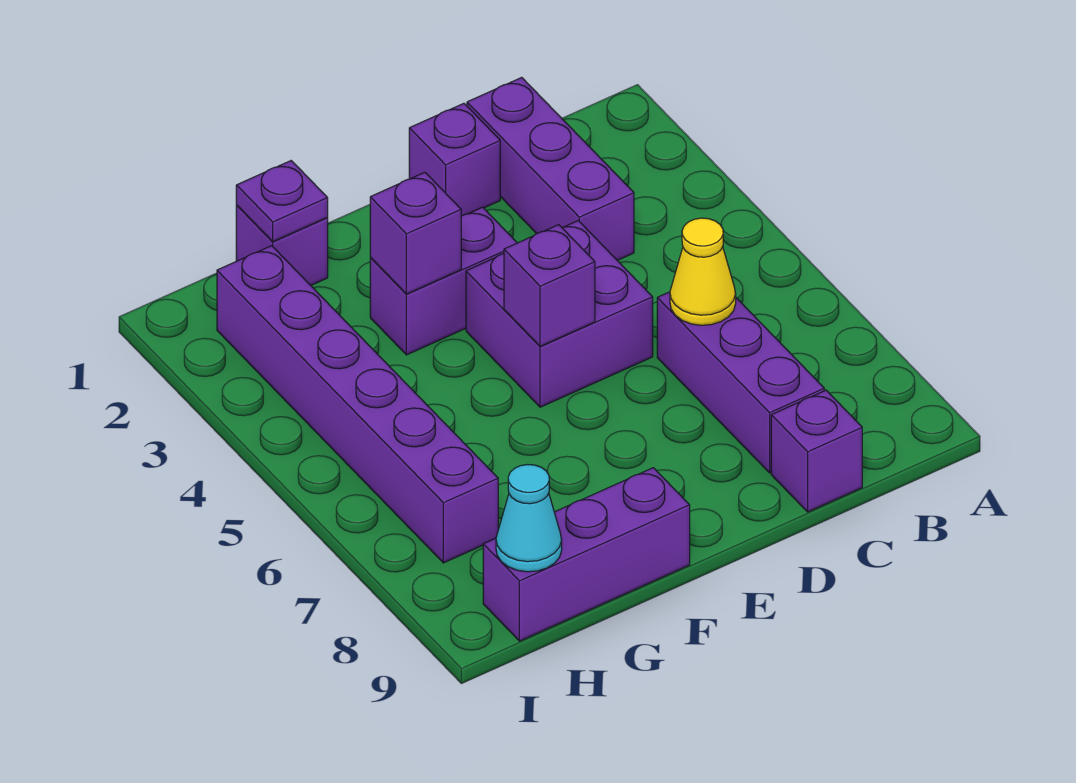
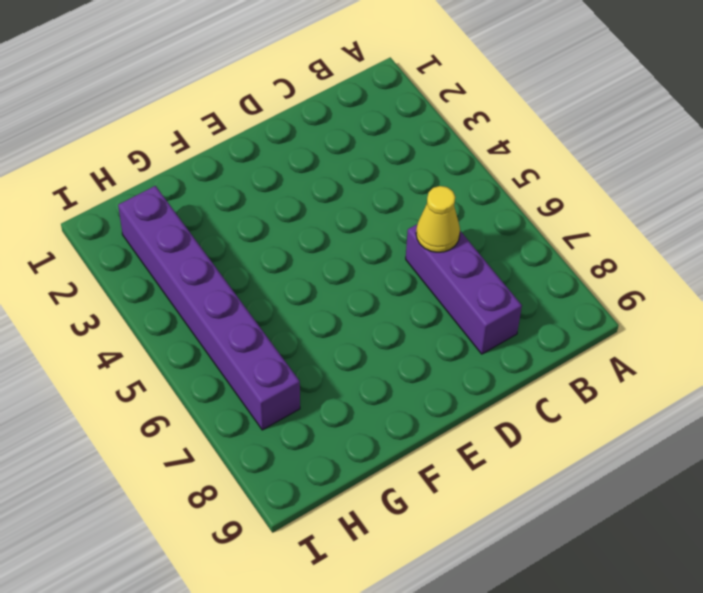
none -> purple brick C1:C3 level 1
none -> purple brick C9 level 1
none -> purple brick D1 level 1

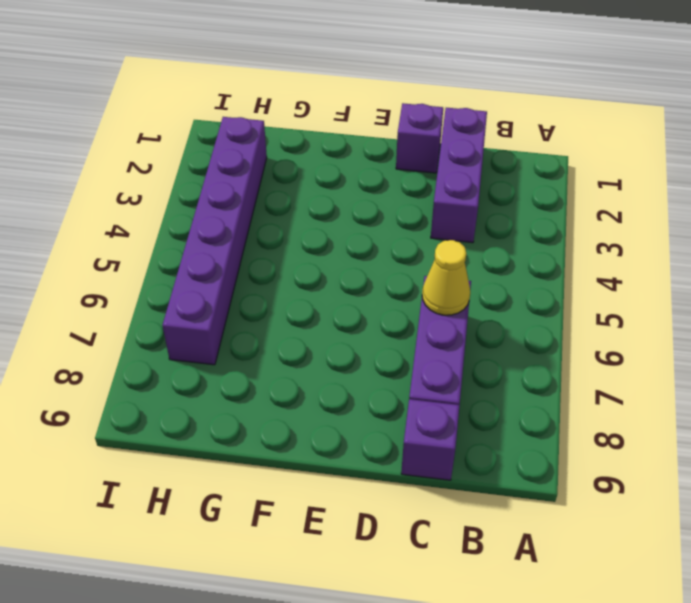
none -> purple brick D4:E5 level 1
none -> purple brick E3:F3 level 1
none -> purple brick F9:H9 level 1

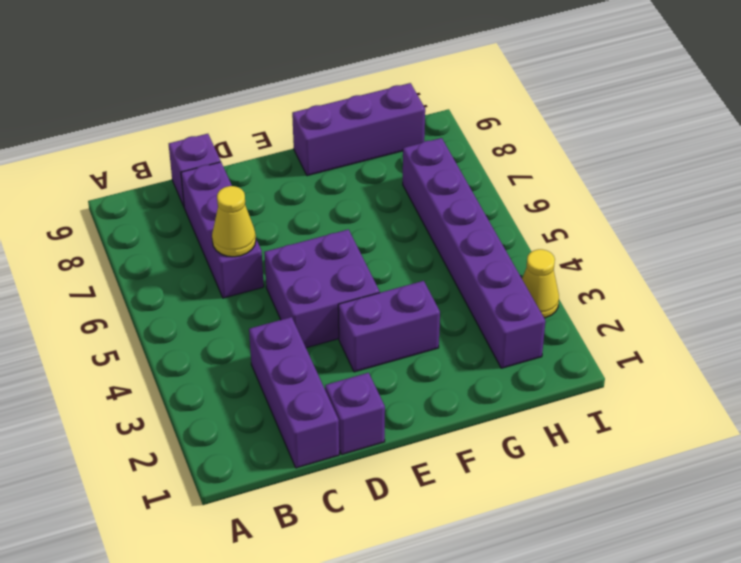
yellow cone I3 level 1 -> none
none -> purple brick G1 level 1
none -> purple brick E5 level 2
none -> purple brick F3 level 2

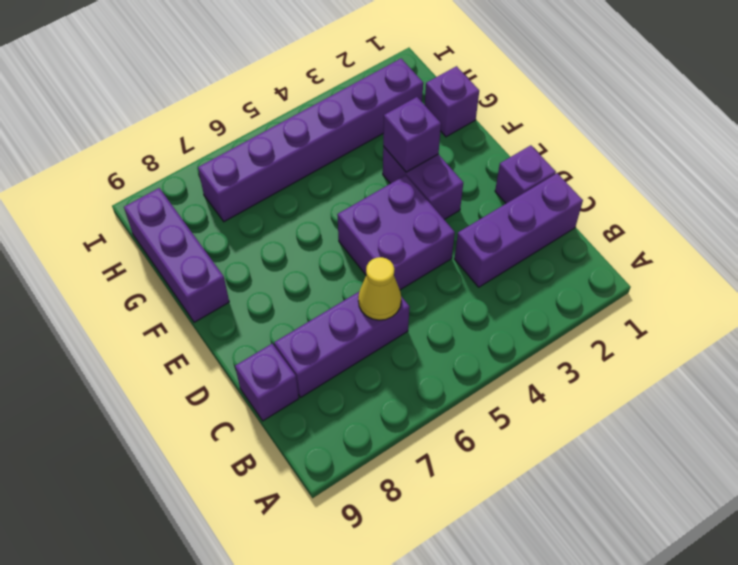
none -> purple brick E5 level 2
none -> purple plate G1 level 2
none -> cyan cone H9 level 2

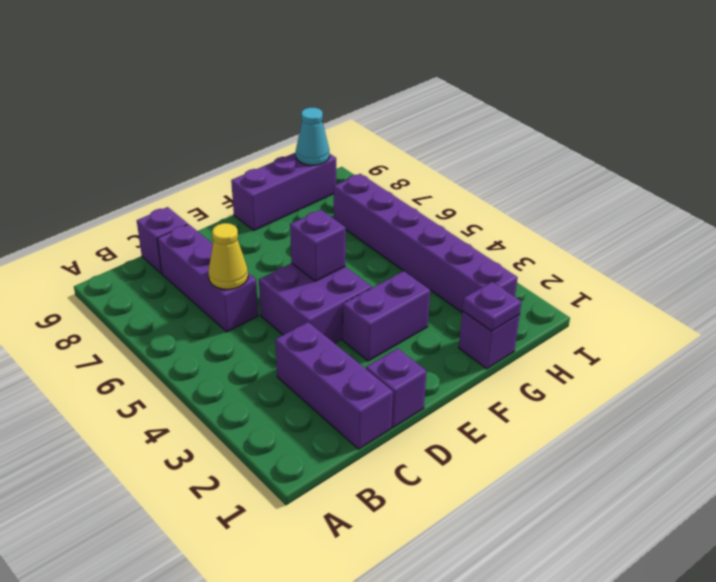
none -> purple brick F3 level 2

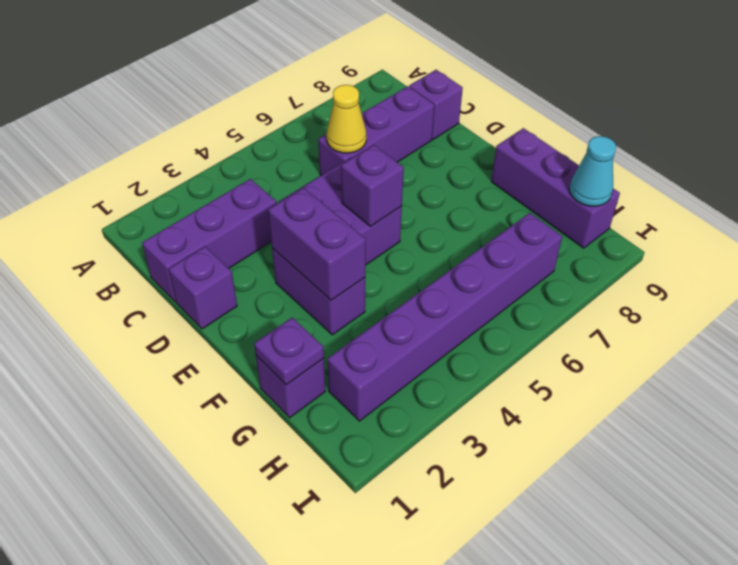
purple brick E3:F3 level 2 -> purple brick F3 level 2

